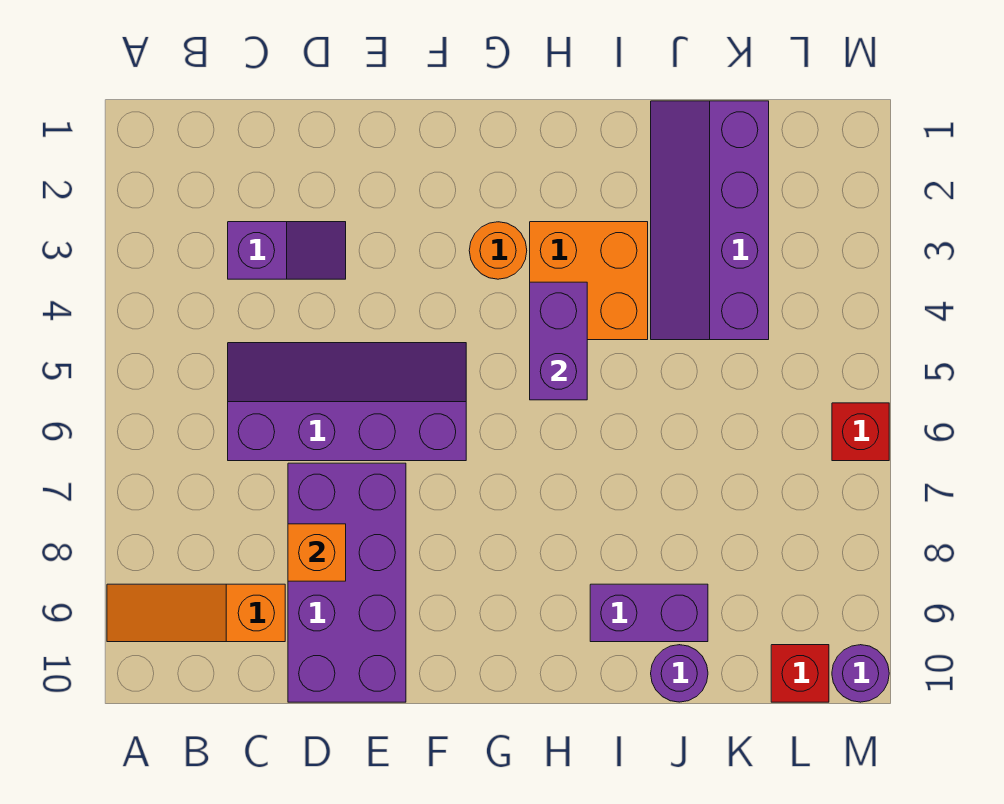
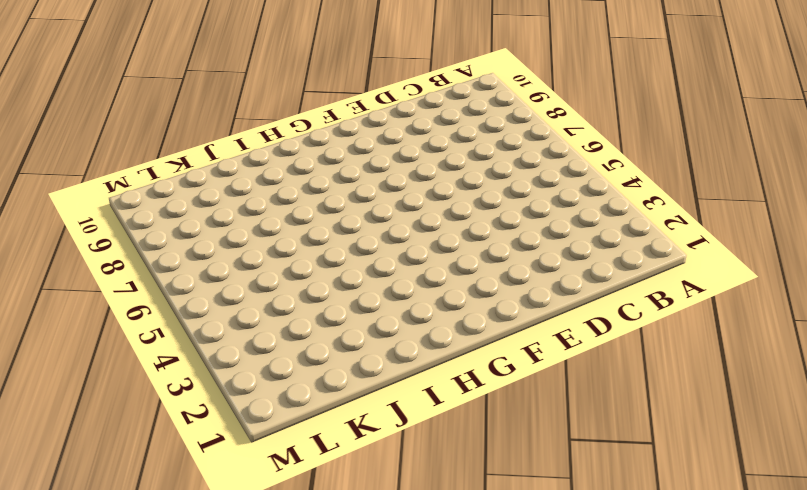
none -> orange slope A9:C9 level 1 top C
none -> purple slope C3:D3 level 1 top C
none -> purple slope C5:F6 level 1 top 6

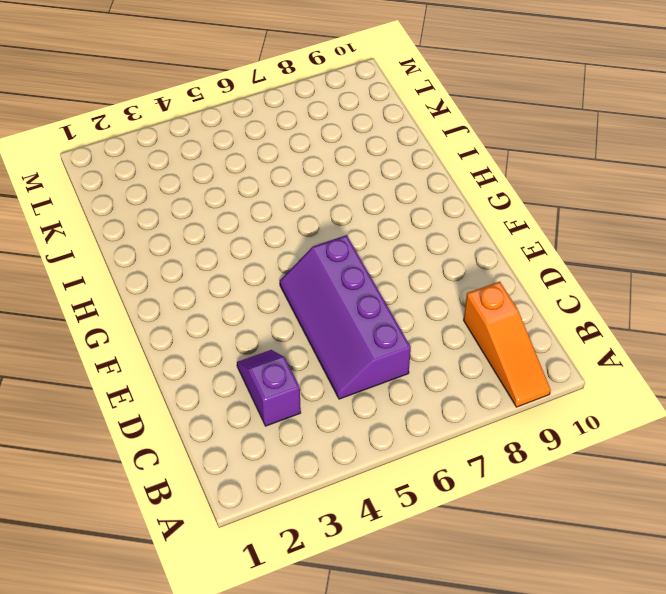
none -> purple brick D7:E10 level 1
none -> orange round brick G3 level 1
none -> orange brick H3:I4 level 1

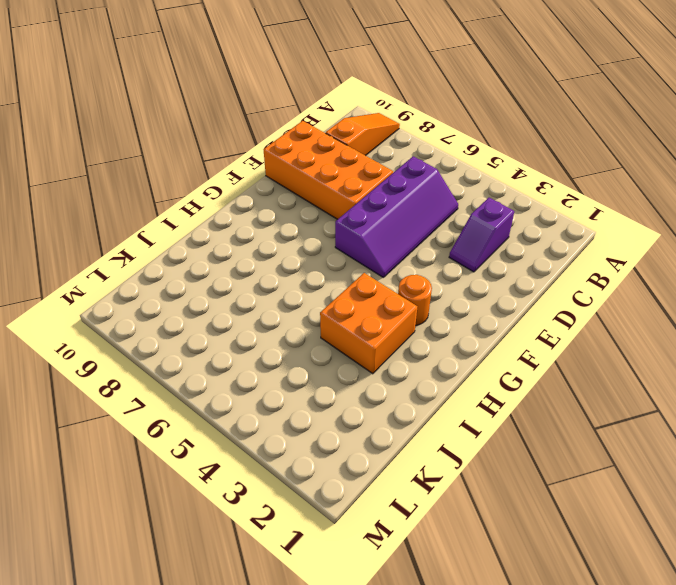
orange brick D7:E10 level 1 -> purple brick D7:E10 level 1
none -> purple brick I9:J9 level 1
none -> purple slope J1:K4 level 1 top K
none -> purple round brick J10 level 1

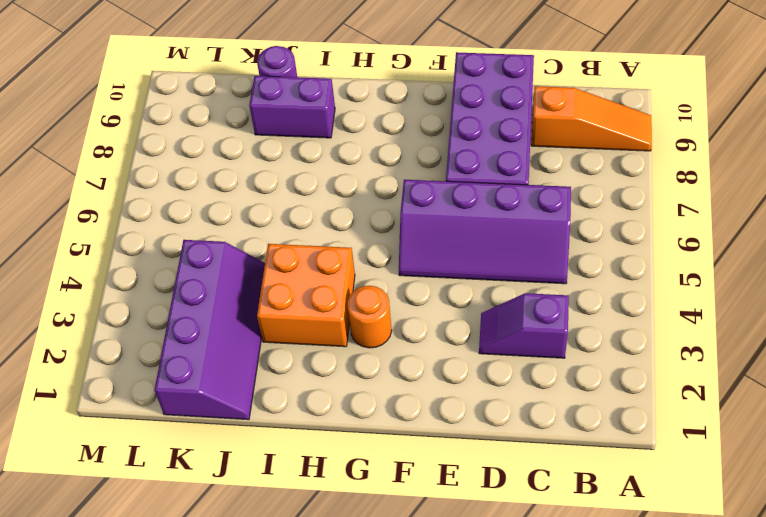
none -> red brick L10 level 1
none -> red brick M6 level 1
none -> purple round brick M10 level 1

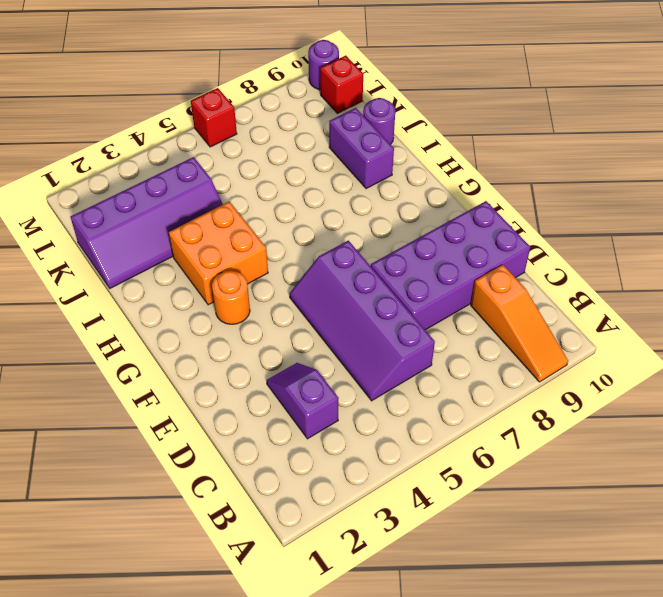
none -> orange brick D8 level 2
none -> purple brick H4:H5 level 2

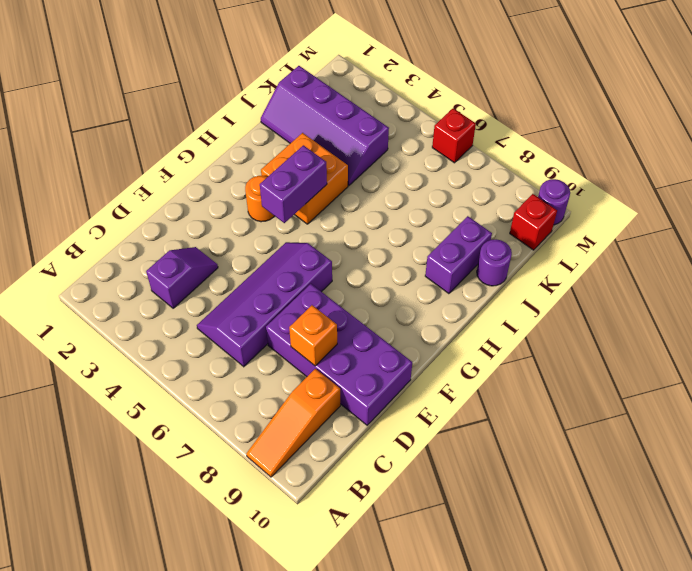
purple brick G4:H4 level 2 -> purple brick H4:H5 level 2

